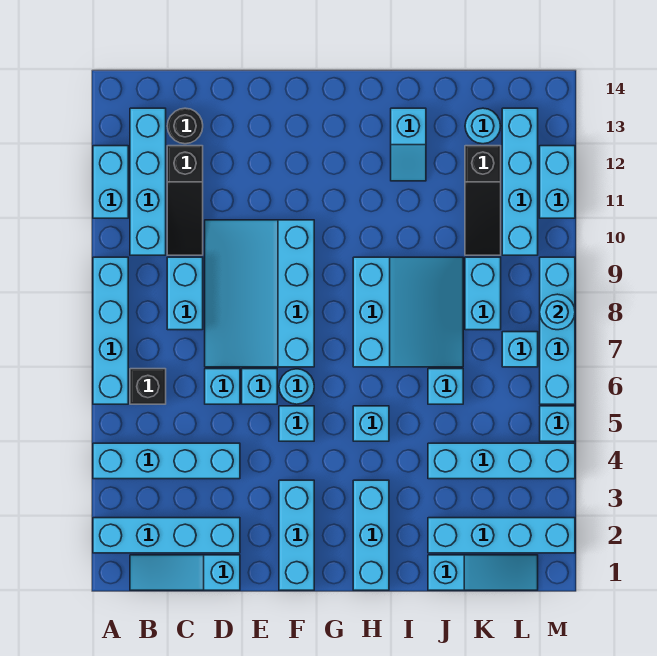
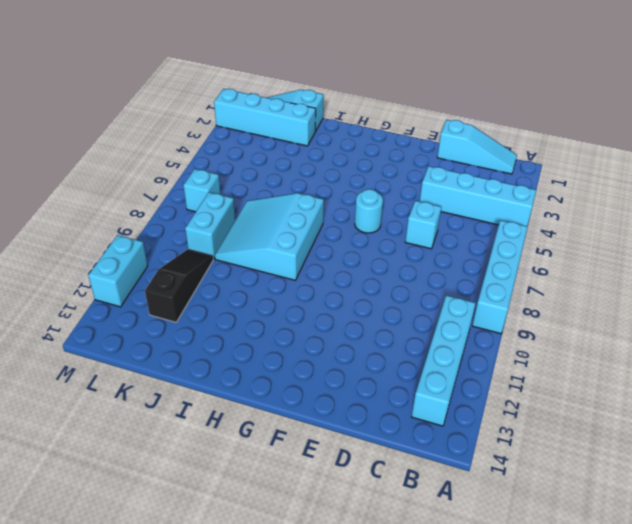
none -> cyan brick A2:D2 level 1
none -> cyan brick A11:A12 level 1
none -> black brick B6 level 1
none -> cyan brick C8:C9 level 1

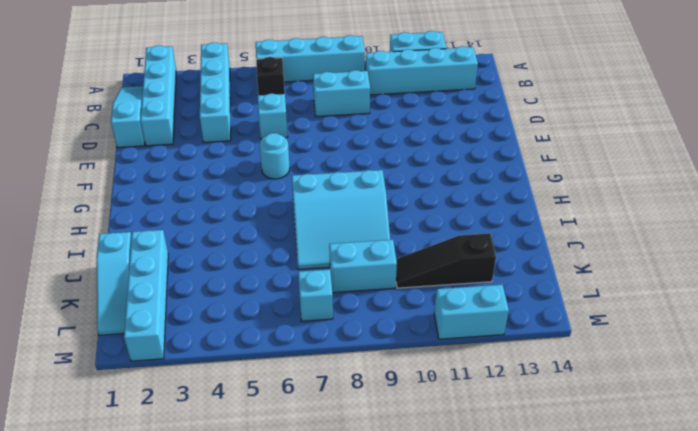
none -> black slope C10:C12 level 1 top 12
none -> black round brick C13 level 1
none -> cyan slope D7:F10 level 1 top F
none -> cyan brick E6 level 1

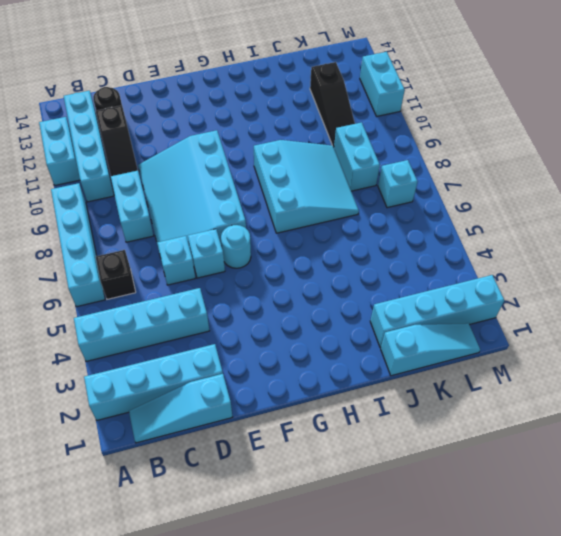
none -> cyan brick F1:F3 level 1
none -> cyan brick F5 level 1
none -> cyan brick H1:H3 level 1
none -> cyan brick H5 level 1

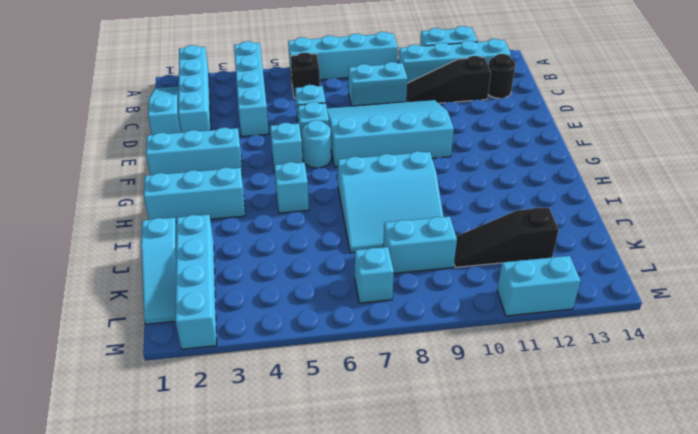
none -> cyan slope I12:I13 level 1 top 13
none -> cyan brick J4:M4 level 1
none -> cyan brick J6 level 1
none -> cyan round brick K13 level 1

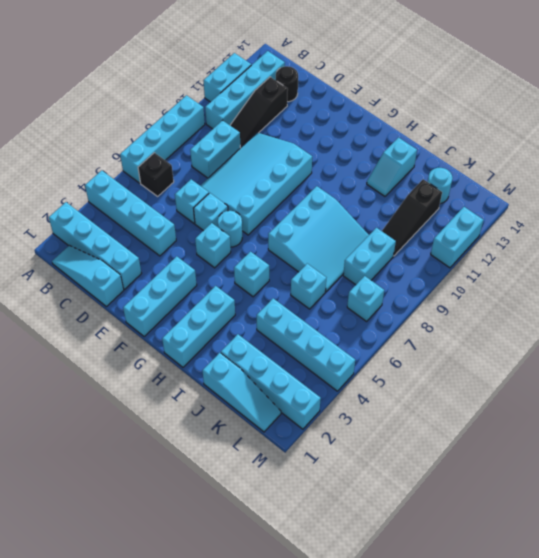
none -> cyan brick L10:L13 level 1
none -> cyan brick M5 level 1
none -> cyan brick M6:M9 level 1
none -> cyan round brick M8 level 2

